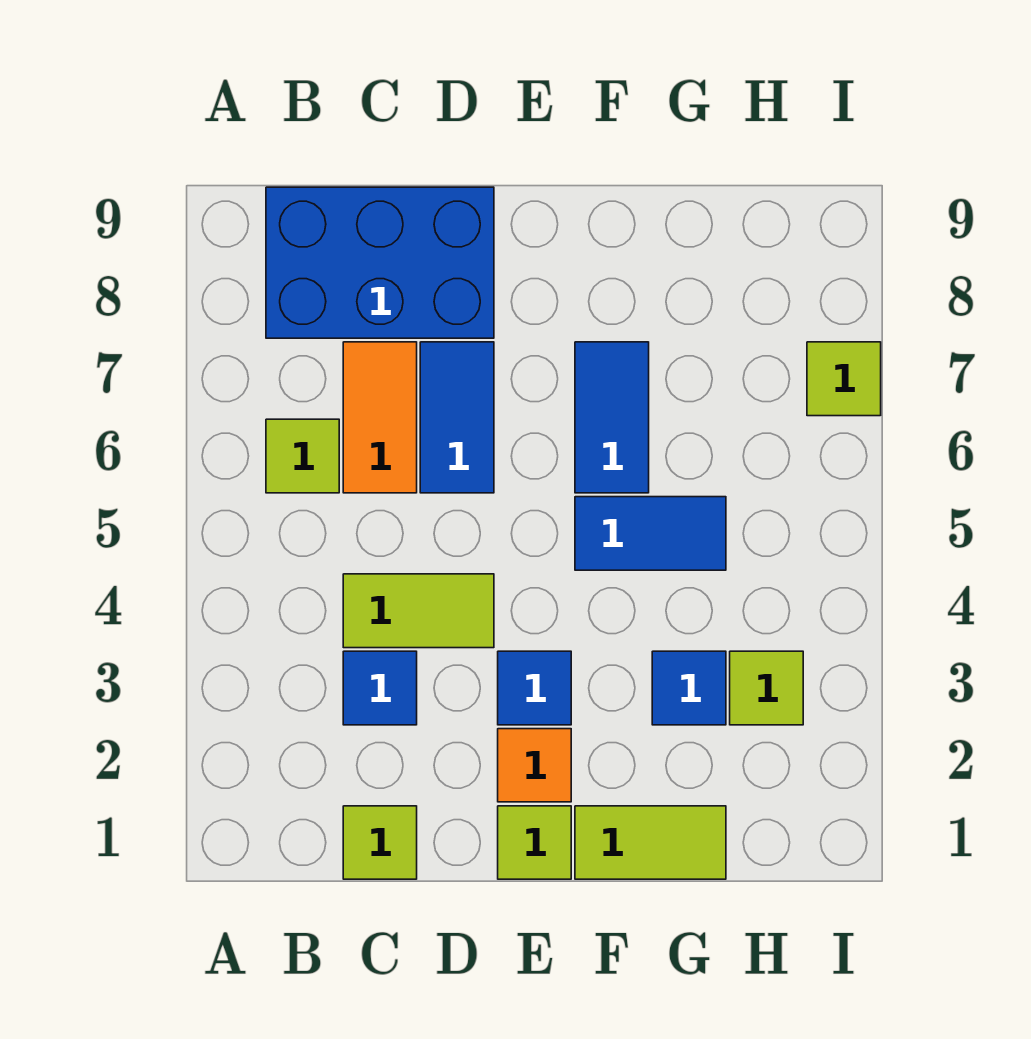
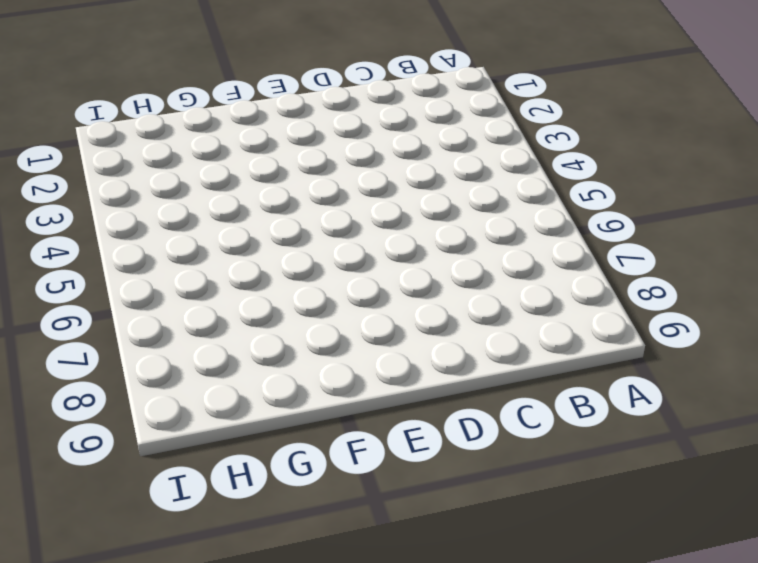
none -> lime tile B6 level 1
none -> blue brick B8:D9 level 1
none -> lime tile C1 level 1

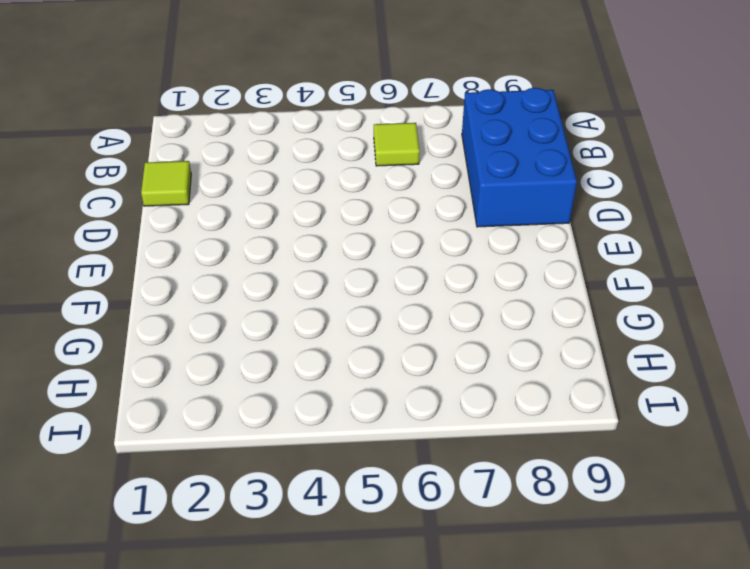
none -> blue tile C3 level 1
none -> lime tile C4:D4 level 1
none -> orange tile C6:C7 level 1

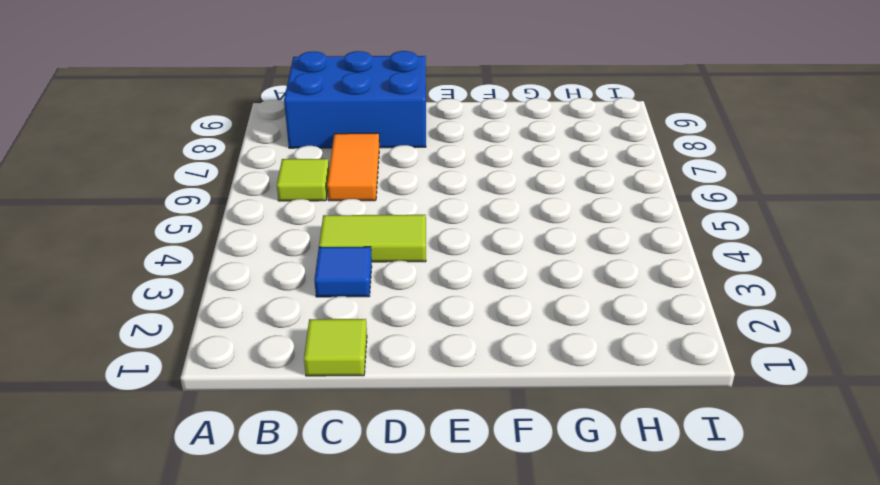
none -> blue tile D6:D7 level 1
none -> lime tile E1 level 1
none -> orange tile E2 level 1

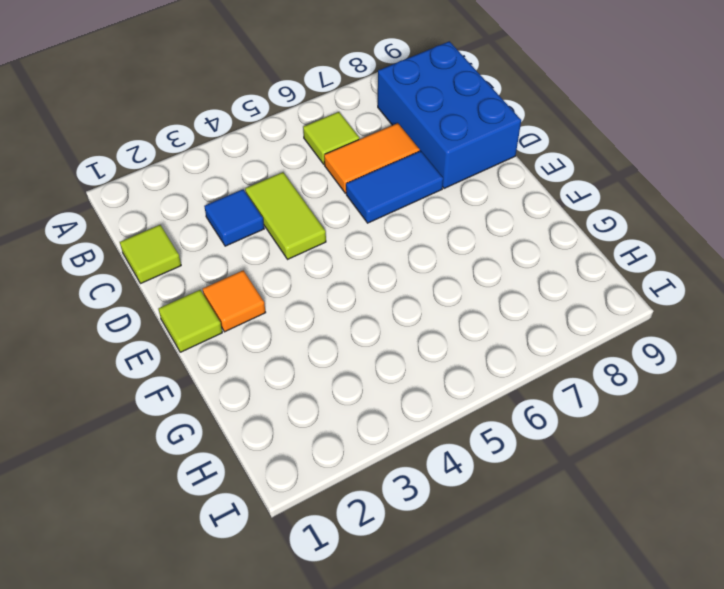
none -> blue tile E3 level 1
none -> lime tile F1:G1 level 1
none -> blue tile F5:G5 level 1

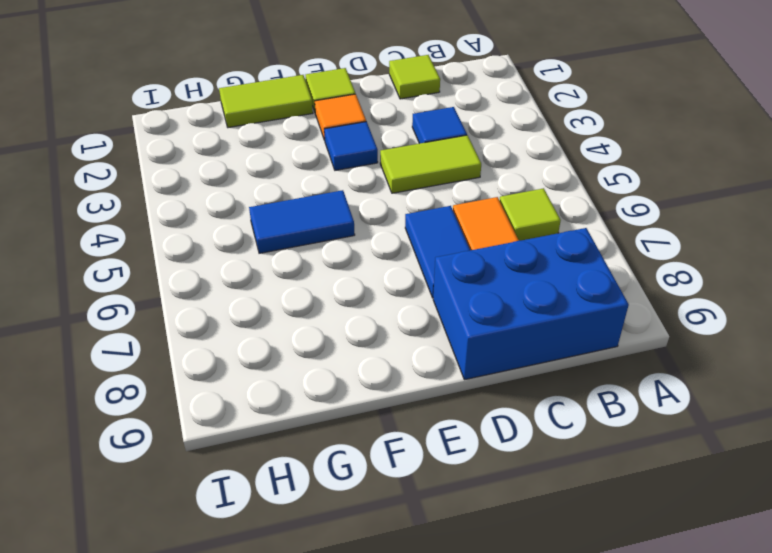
none -> blue tile F6:F7 level 1
none -> blue tile G3 level 1
none -> lime tile H3 level 1

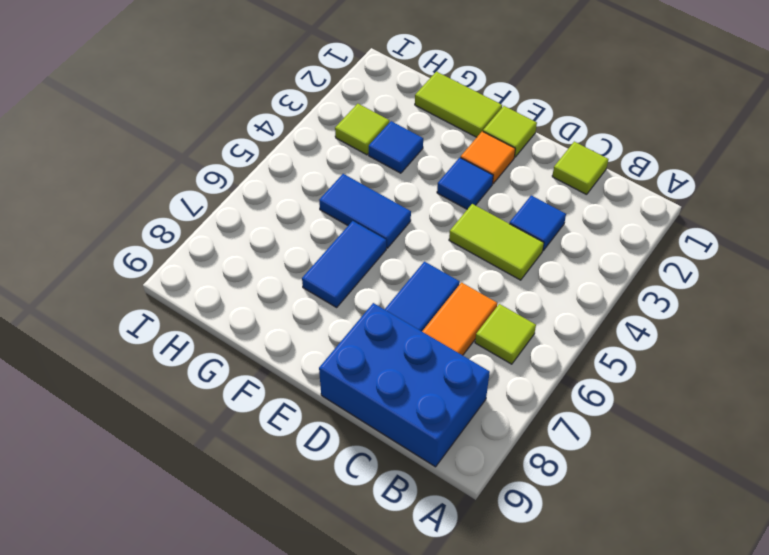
none -> lime tile I7 level 1

